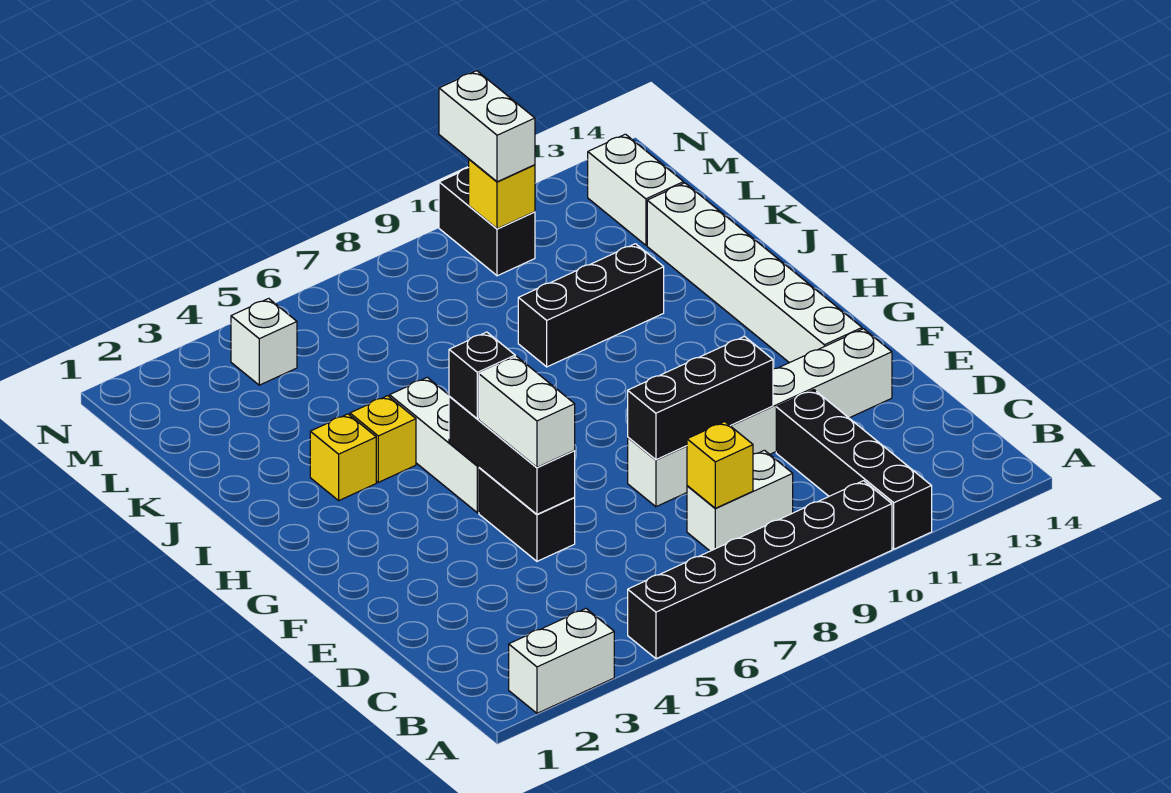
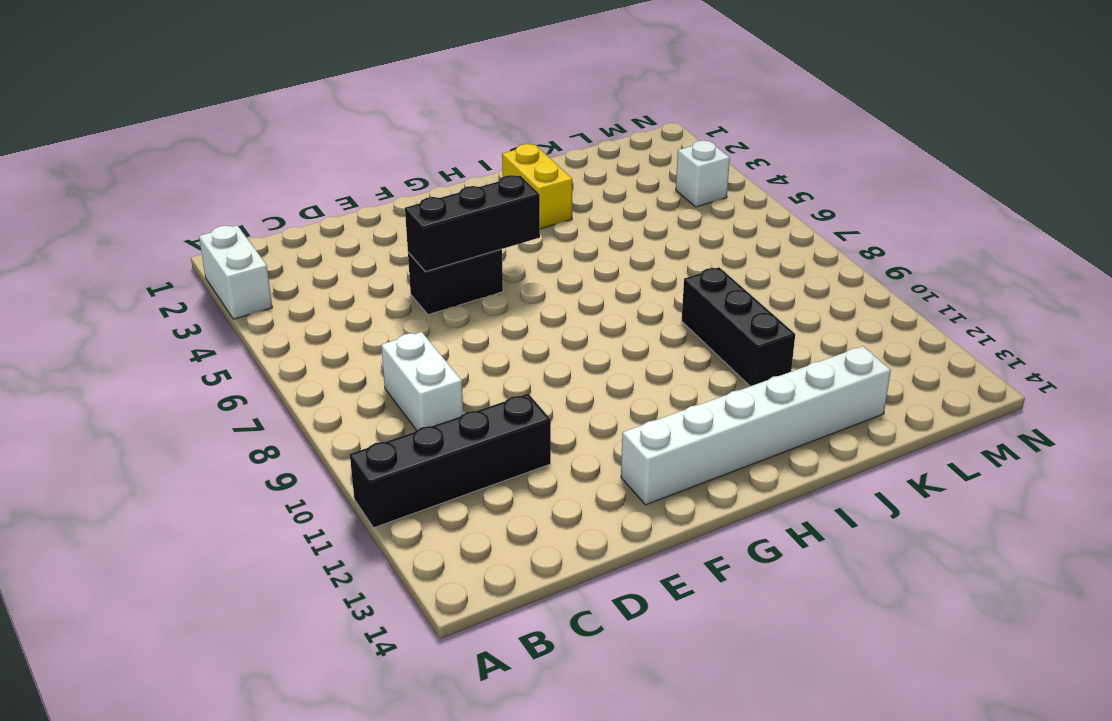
yellow brick I2:I3 level 1 -> yellow brick I3 level 1
none -> black brick A5:A10 level 1
none -> white brick E8:E13 level 1
none -> white brick G5:I5 level 1

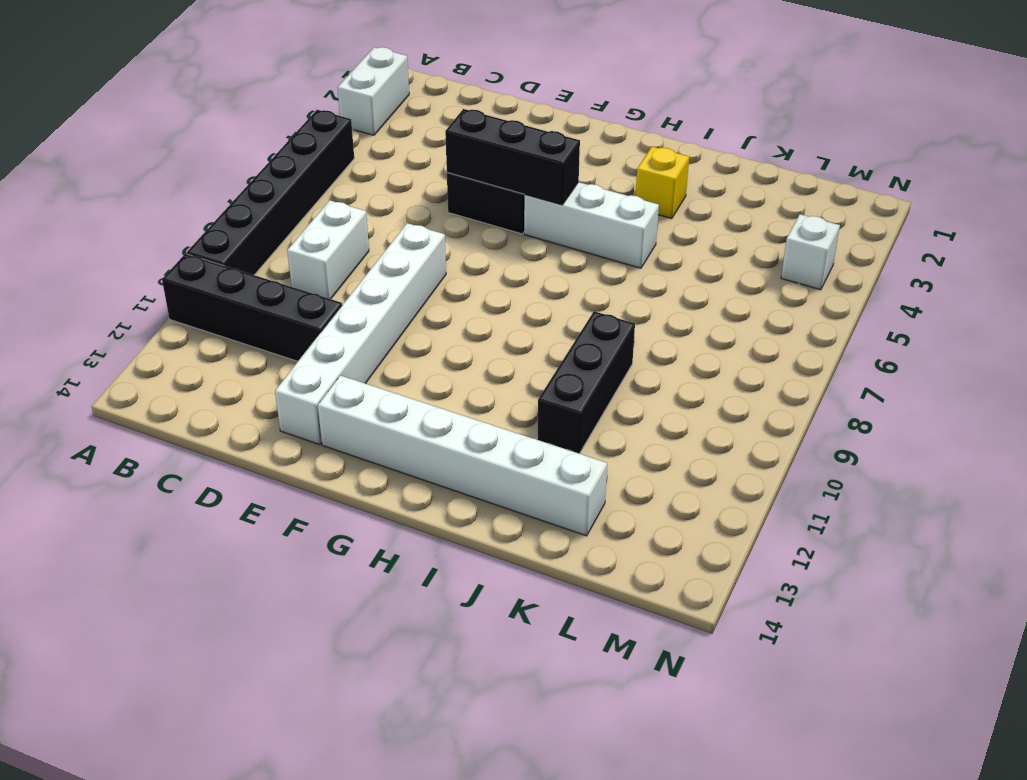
none -> yellow brick I4 level 1
none -> white brick L13:M13 level 1
none -> black brick M10:N10 level 1

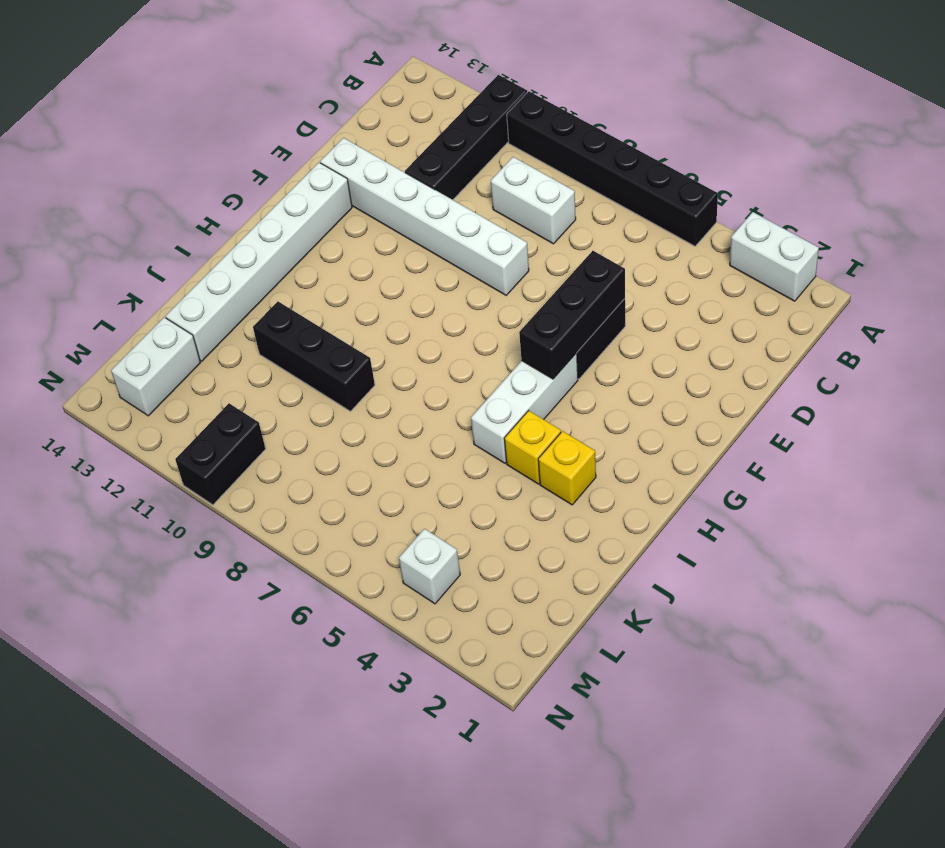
none -> yellow brick C8 level 2
none -> black brick E8:E10 level 2
none -> yellow brick M10 level 2

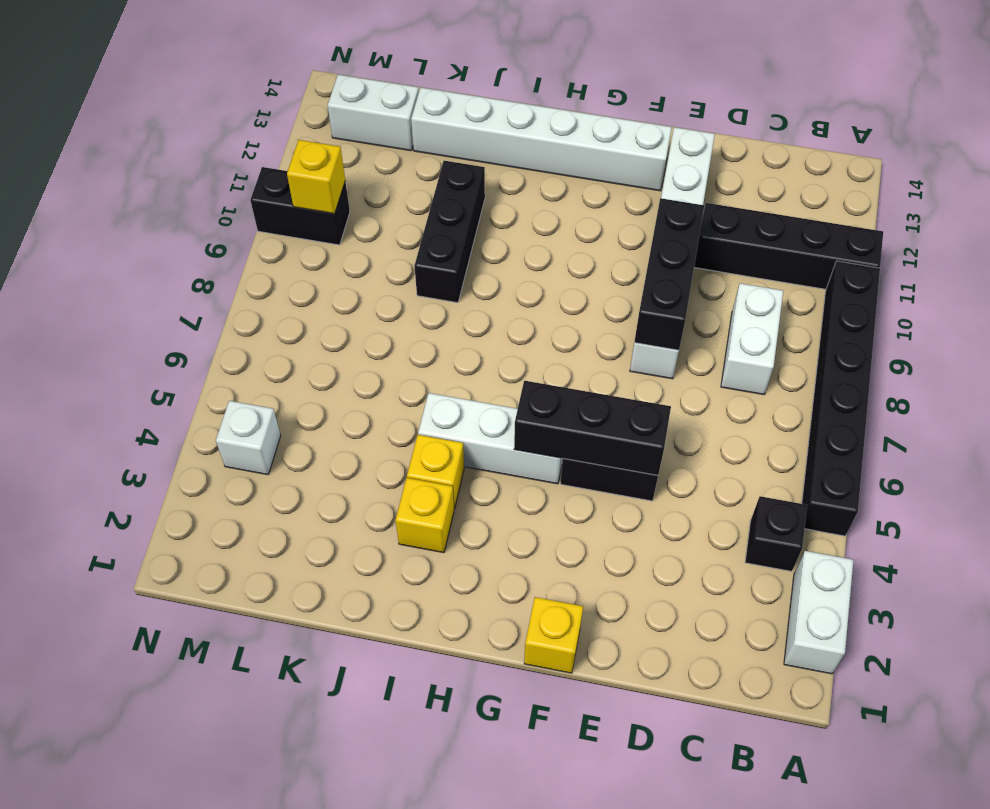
black brick B4 level 1 -> black brick G5 level 3
yellow brick F1 level 1 -> yellow brick C8 level 2
none -> white brick E5:F5 level 3
none -> white brick M10:N10 level 3

